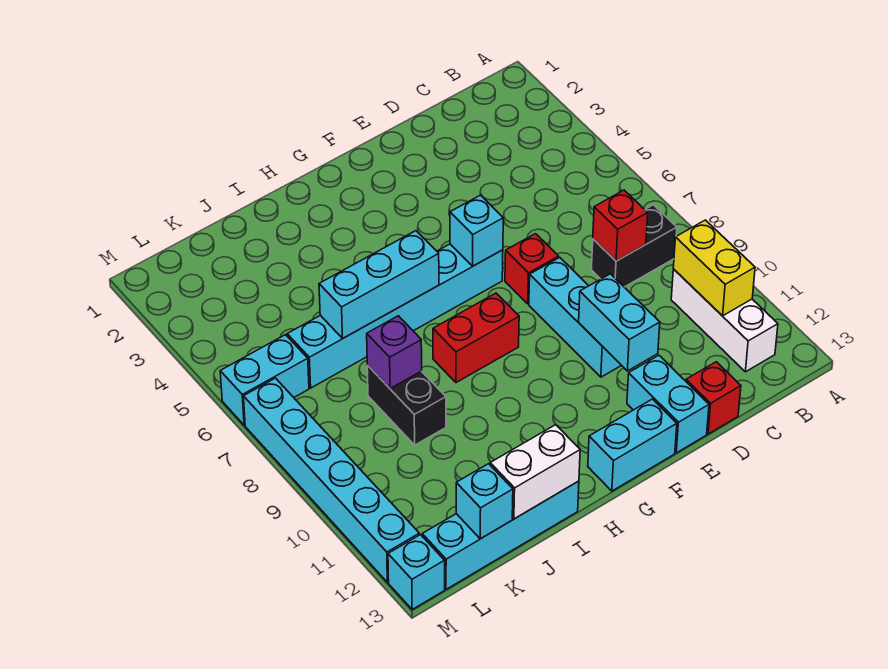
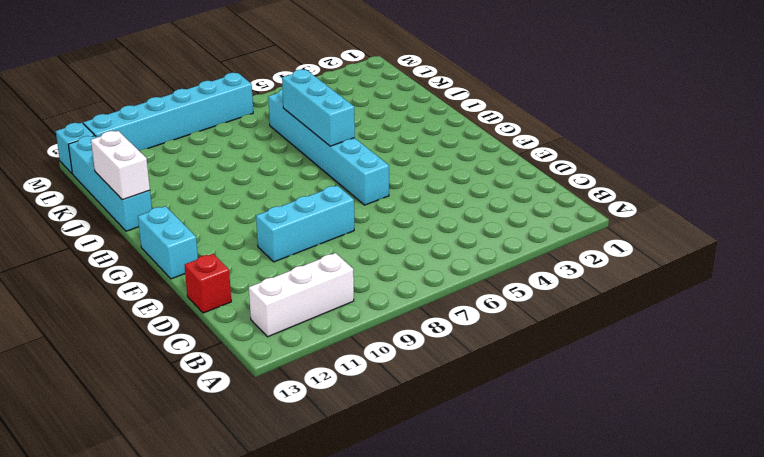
none -> black brick B8:C8 level 1
none -> red brick E7 level 1
none -> cyan brick E12:E13 level 1

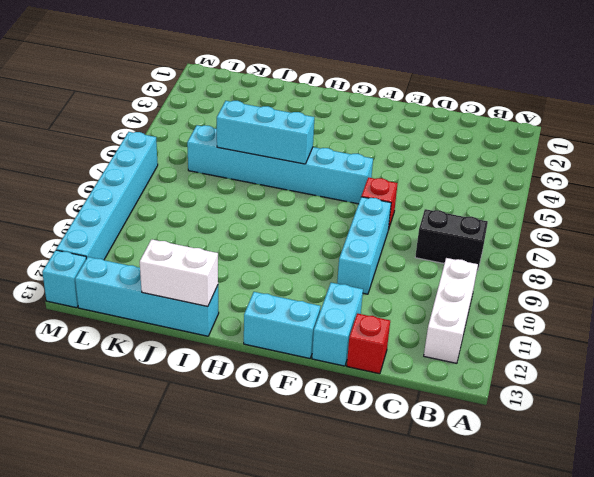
none -> red brick G8:H8 level 1
none -> black brick J8:J9 level 1
none -> cyan brick L6:M6 level 1

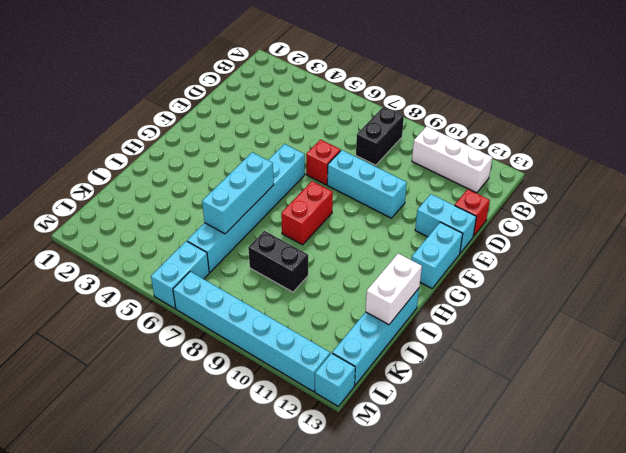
none -> yellow brick B10:B11 level 2
none -> red brick C8 level 2
none -> cyan brick E10:E11 level 2

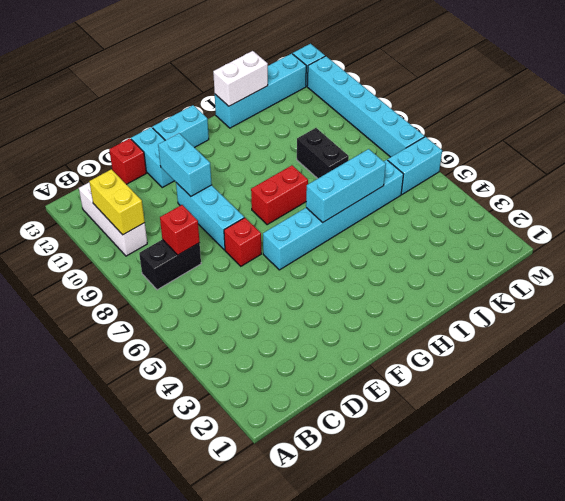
none -> cyan brick F6 level 2
none -> purple brick J8 level 2
none -> cyan brick K13 level 2

